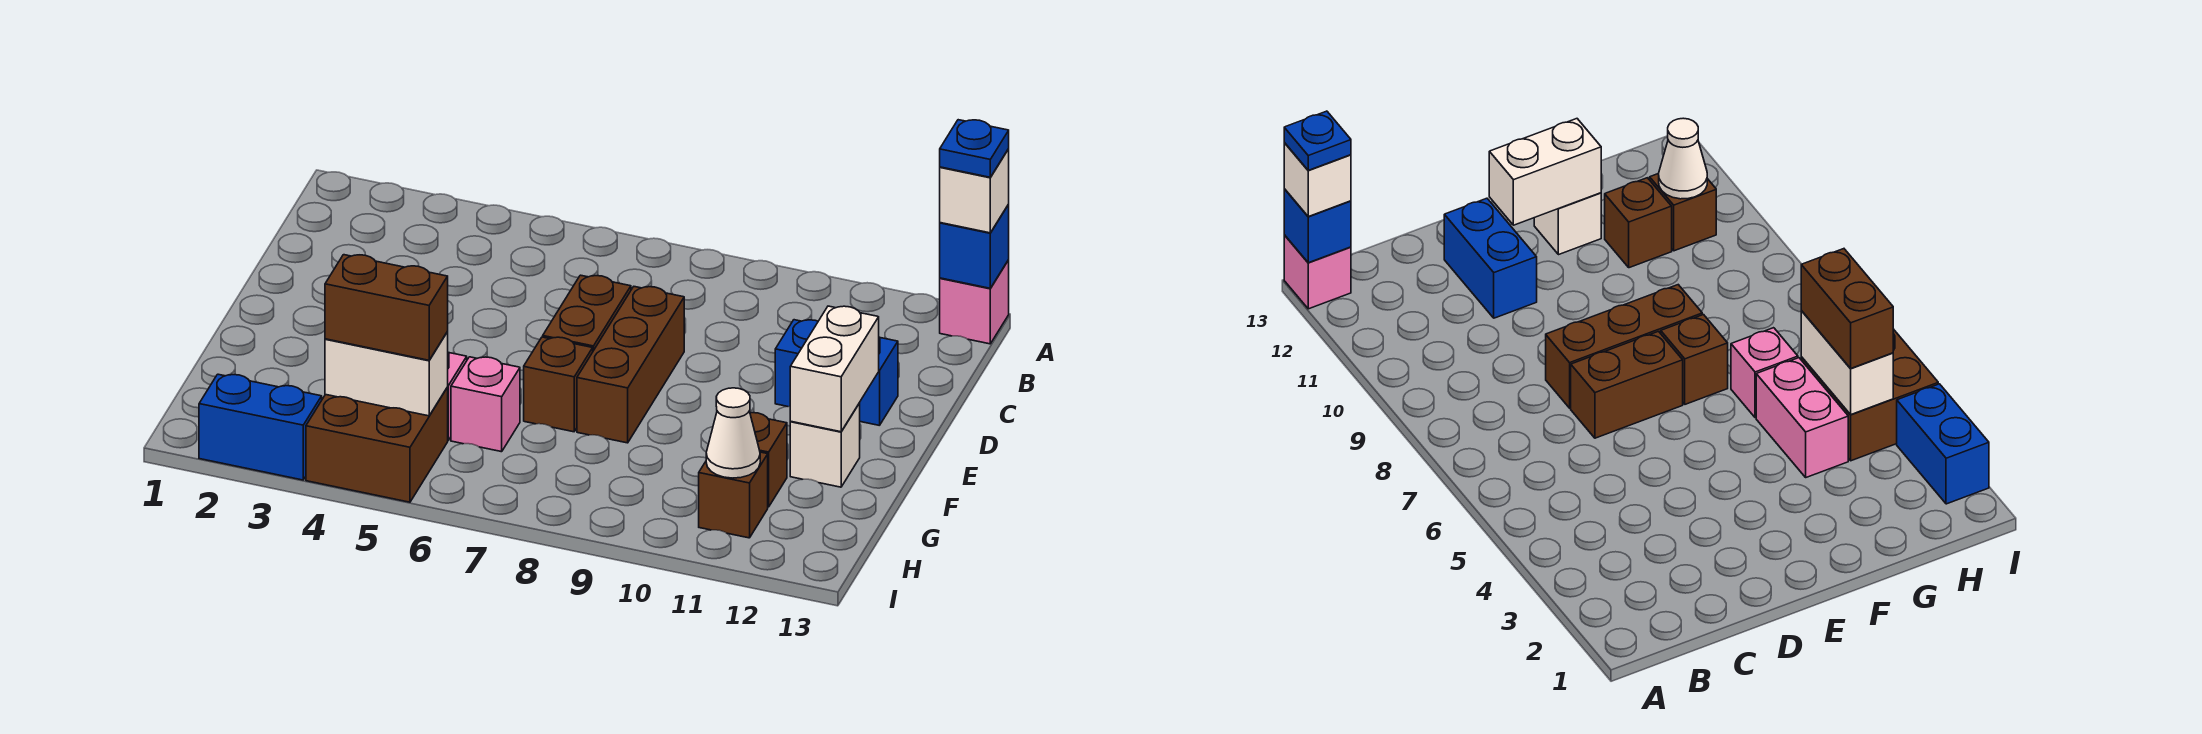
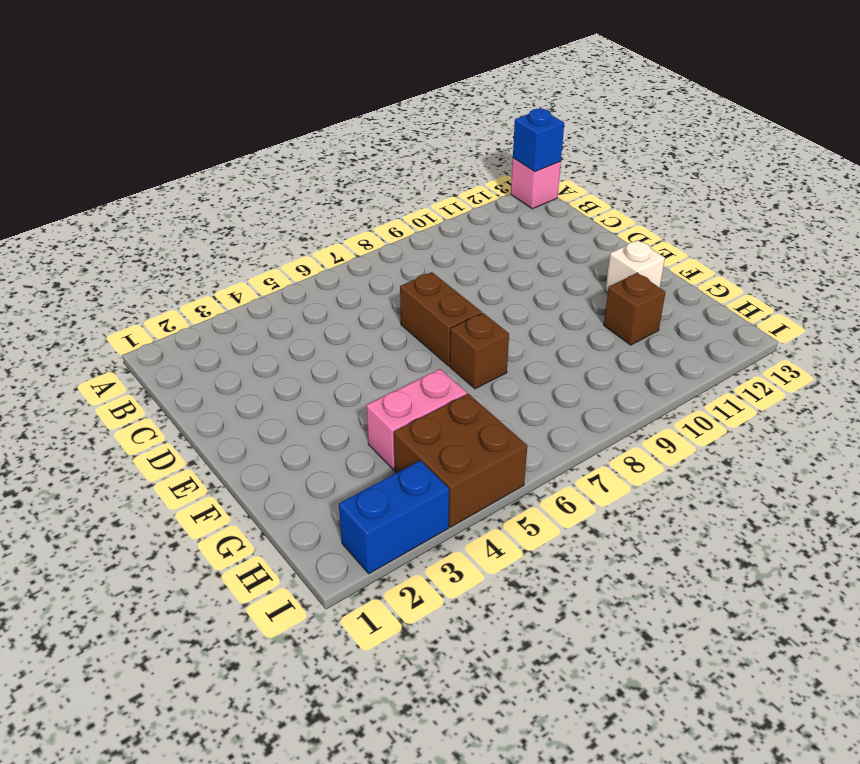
none -> brown brick D8:F8 level 1
none -> blue brick D11:D12 level 1
none -> pink brick G6 level 1

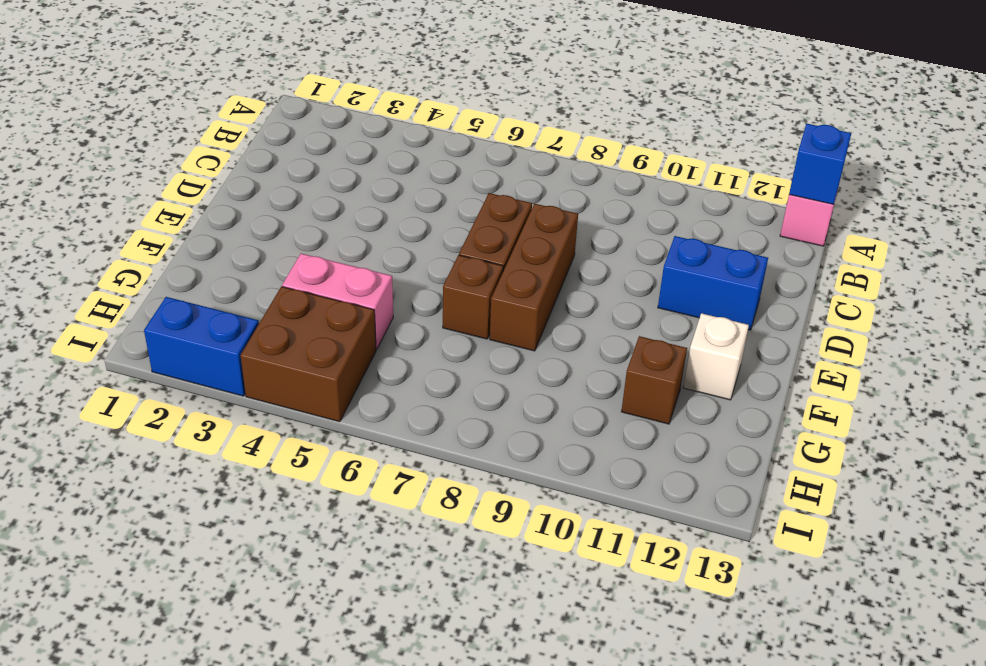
none -> pink brick G6 level 1
none -> brown brick H11 level 1
none -> white brick E12:F12 level 2

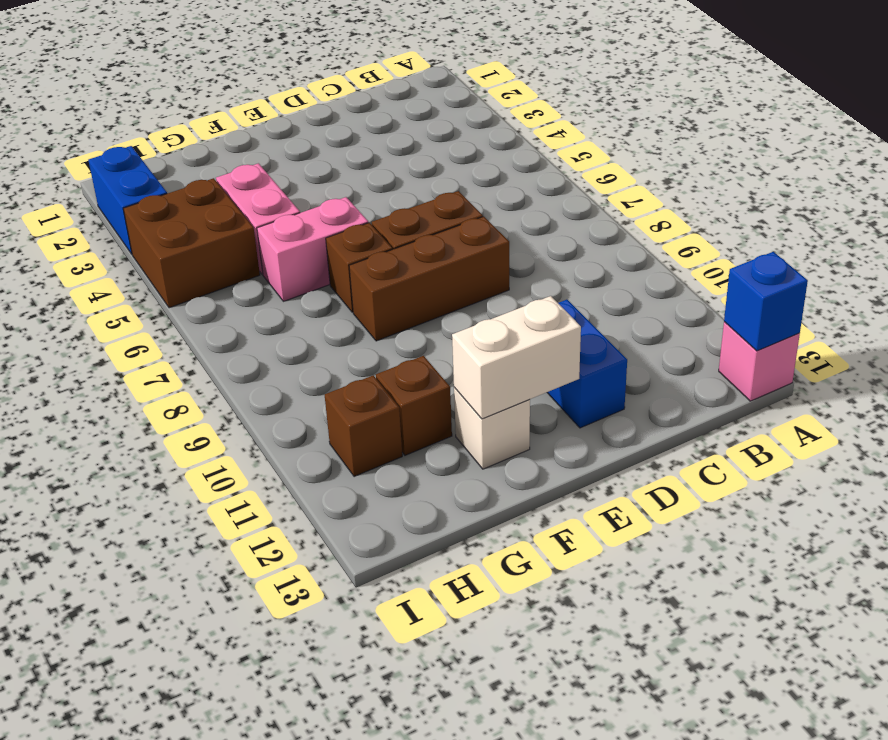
pink brick F6:G6 level 1 -> pink brick G6 level 1
none -> white brick H4:H5 level 2
none -> white cone H11 level 2
none -> white brick A13 level 3

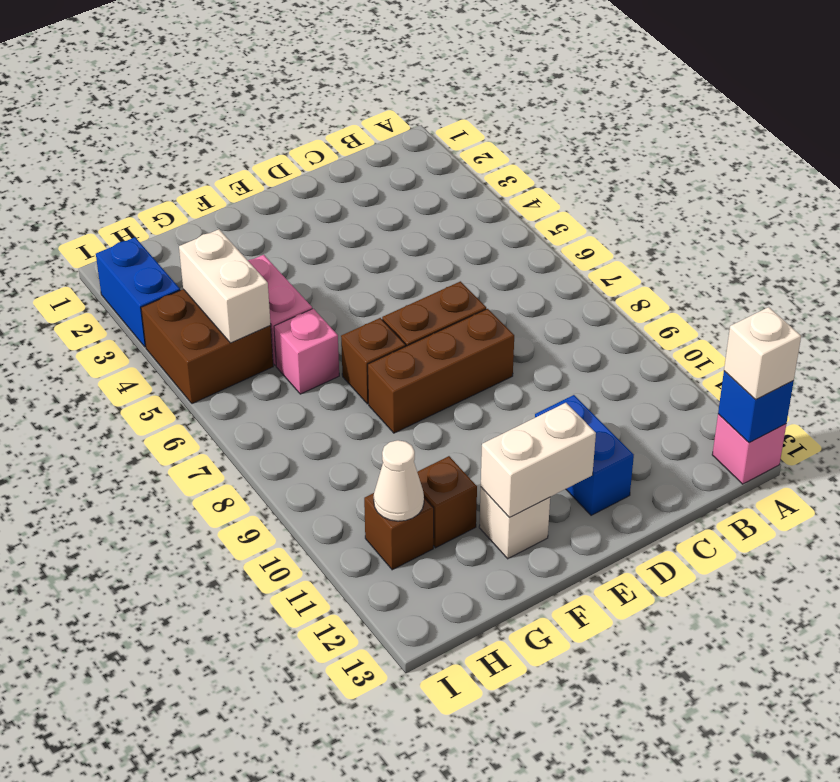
none -> brown brick H4:H5 level 3
none -> blue plate A13 level 4

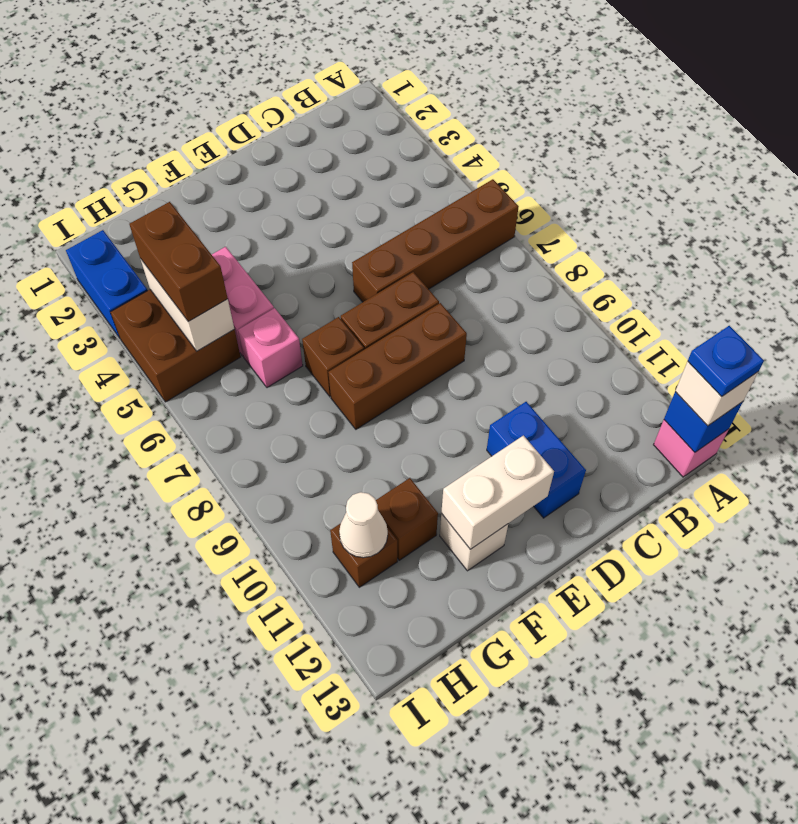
brown brick A6:D6 level 1 -> none

